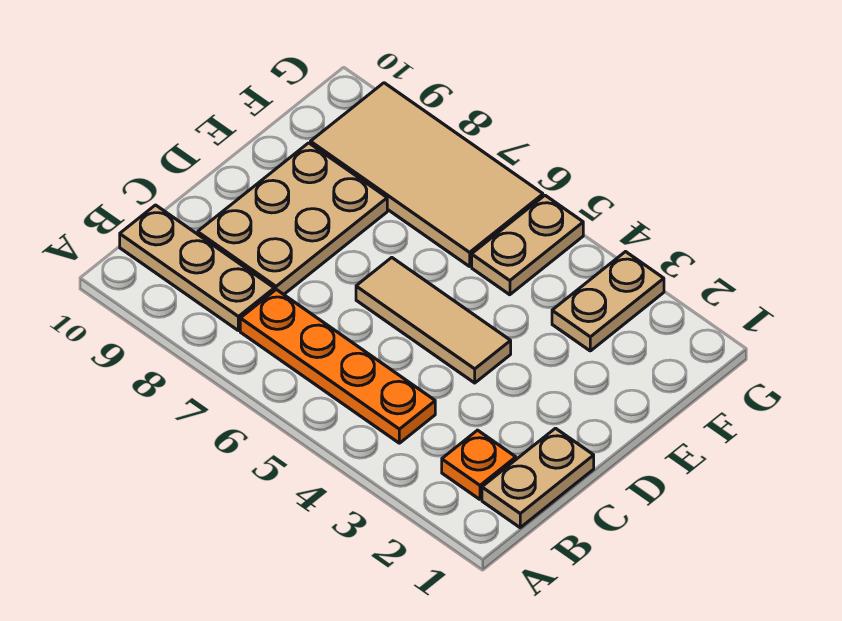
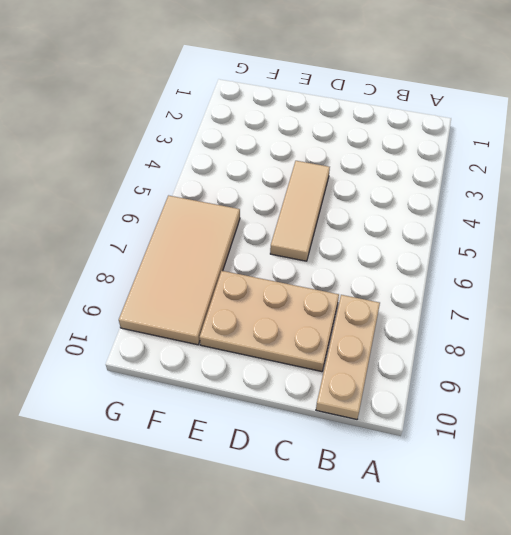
none -> tan plate B1:C1 level 1
none -> orange plate B2 level 1

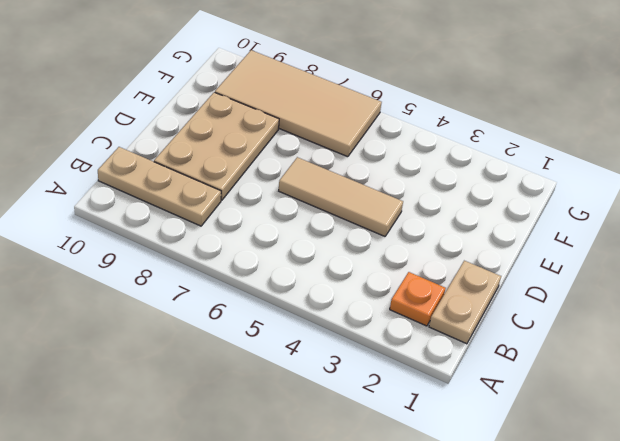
none -> orange plate B4:B7 level 1
none -> tan plate F3:G3 level 1

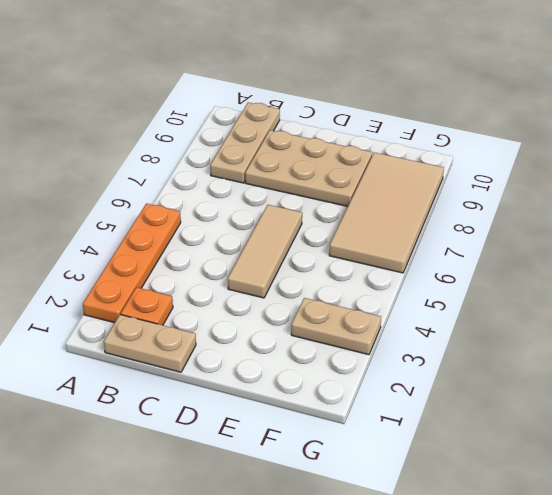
orange plate A2:A5 level 1 -> orange plate B4:B7 level 1
none -> tan plate F5:G5 level 1

